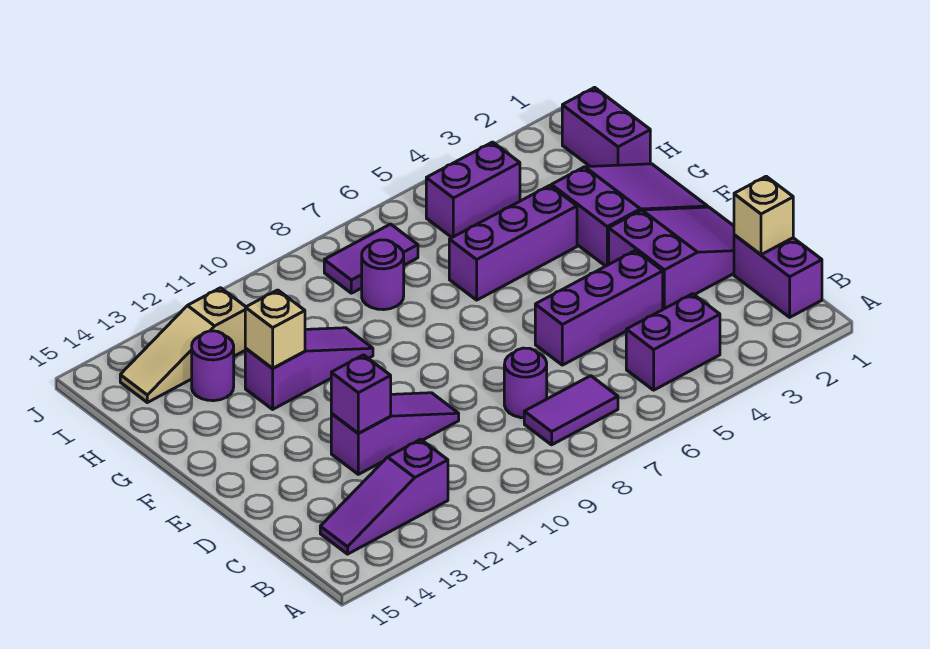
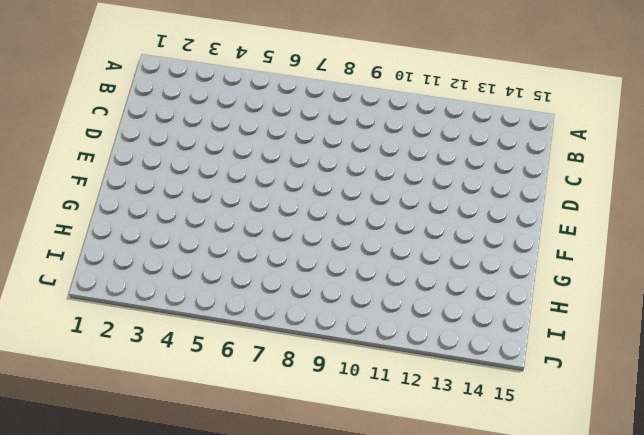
none -> purple brick B1:C1 level 1
none -> purple brick B4:B5 level 1
none -> purple tile B7:B8 level 1

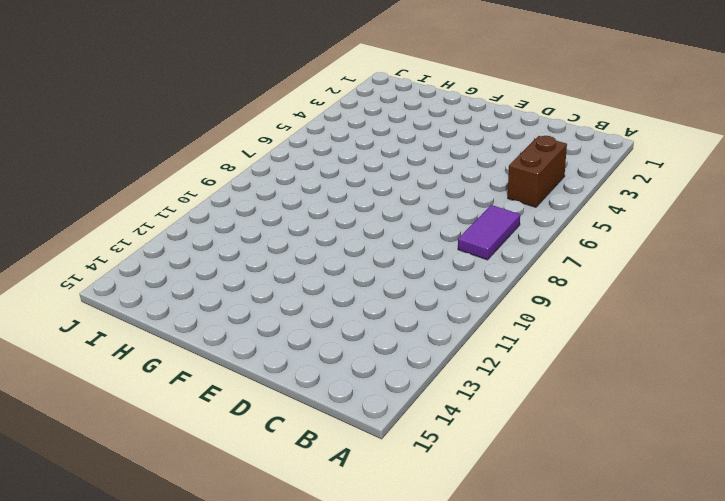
brown brick B4:B5 level 1 -> purple brick B4:B5 level 1
none -> purple brick B1:C1 level 1
none -> purple slope B12:B14 level 1 top 12
none -> purple round brick C8 level 1

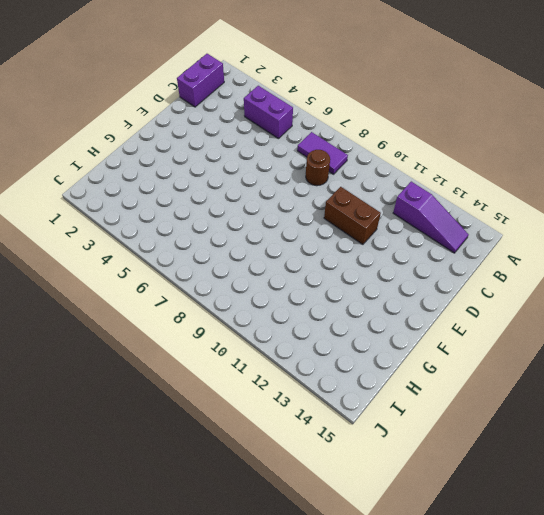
brown round brick C8 level 1 -> purple round brick C8 level 1
brown brick D10:D11 level 1 -> purple slope D10:D12 level 1 top 12
none -> purple slope D1:E3 level 1 top 3
none -> purple brick D4:D6 level 1
none -> purple slope F1:G3 level 1 top 3

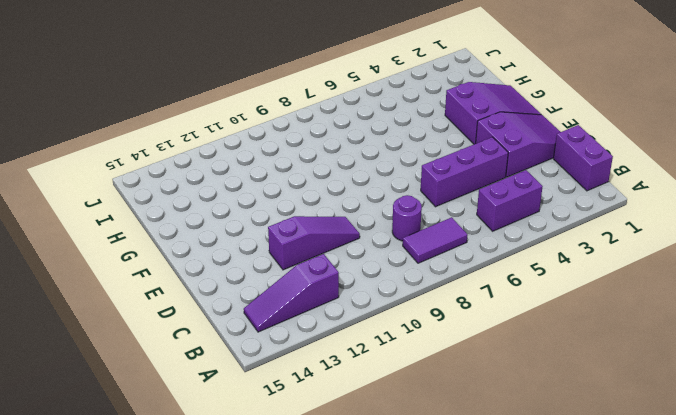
none -> purple brick G4:G6 level 1
none -> purple slope G10:G12 level 1 top 12
none -> purple brick H1:I1 level 1

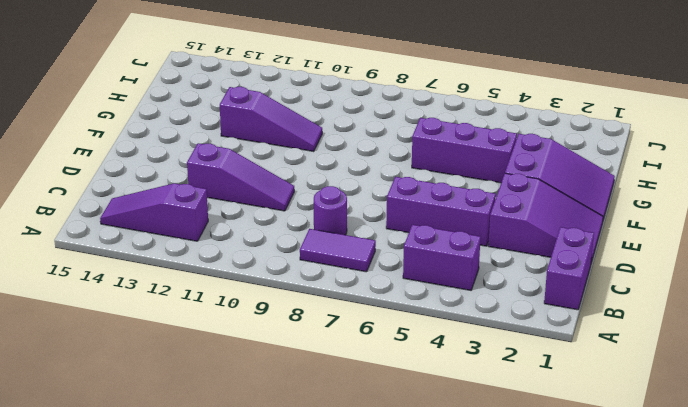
none -> purple brick H1:I1 level 1
none -> purple round brick H8 level 1
none -> purple round brick H13 level 1

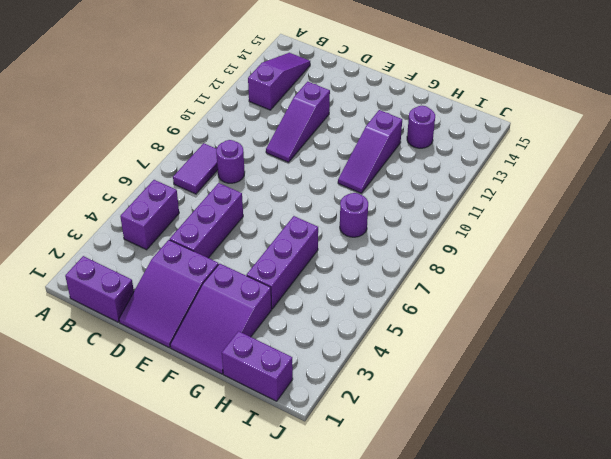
none -> purple brick I4:I5 level 1
none -> purple tile I7:I8 level 1
none -> tan slope I12:I14 level 1 top 12

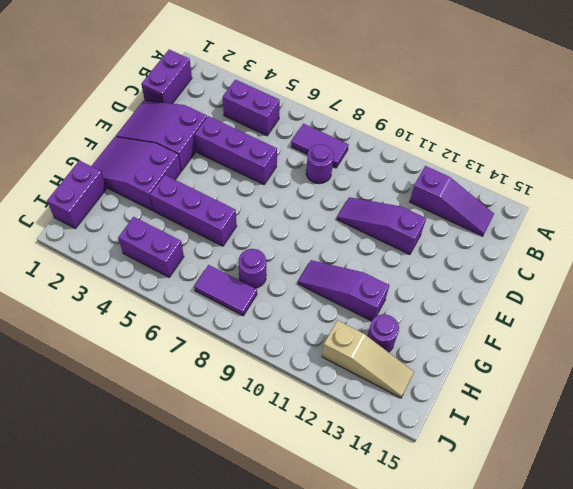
none -> tan brick C1 level 2
none -> purple brick D12 level 2
none -> tan brick G12 level 2

